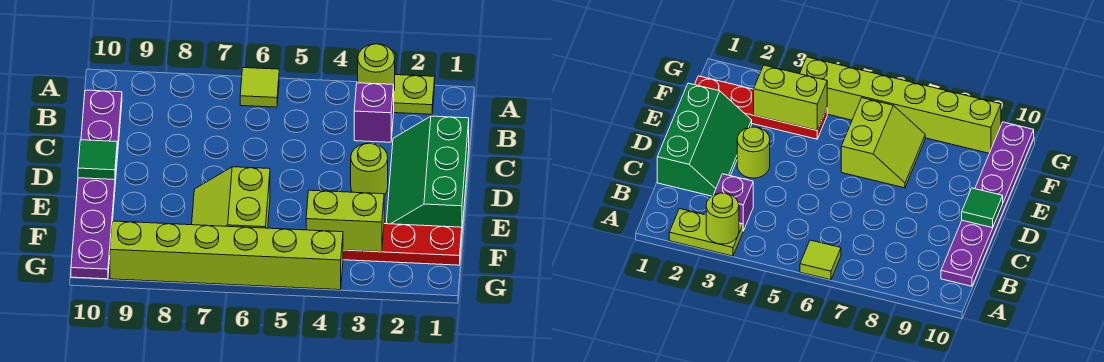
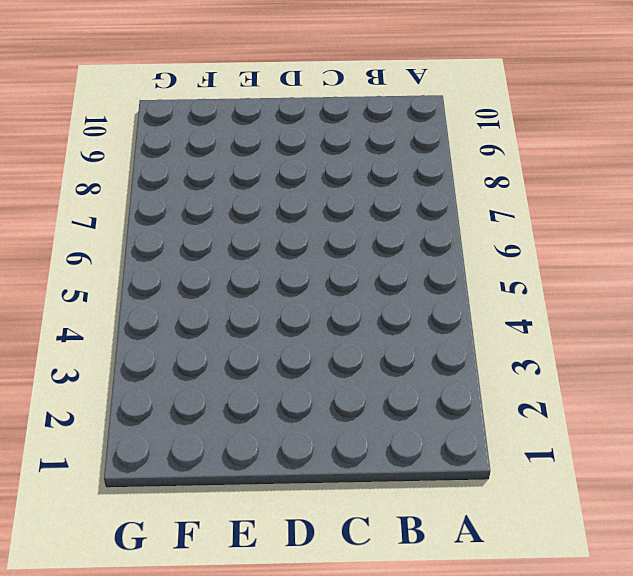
none -> lime plate A2:A3 level 1
none -> lime tile A6 level 1
none -> purple brick B3 level 1

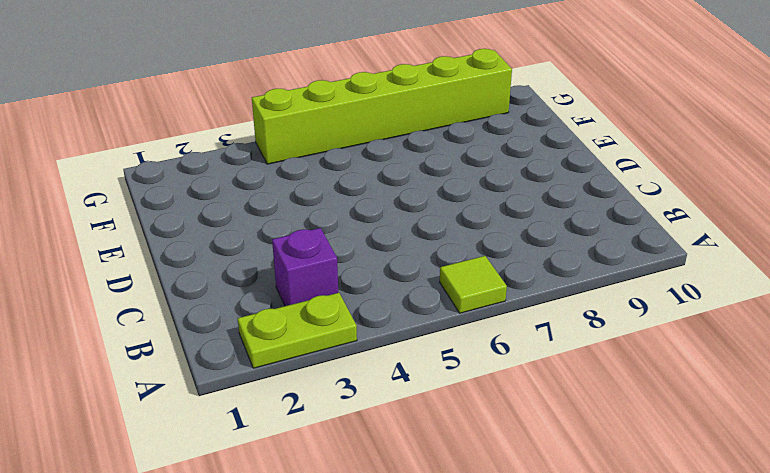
none -> purple plate B10:G10 level 1
none -> green slope C1:E2 level 1 top 1
none -> lime round brick D3 level 1

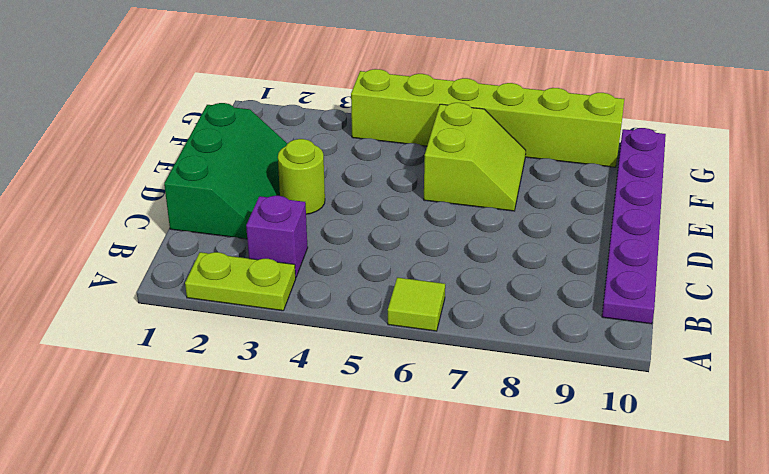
none -> red plate F1:F4 level 1
none -> lime round brick A3 level 2
none -> green tile D10 level 2

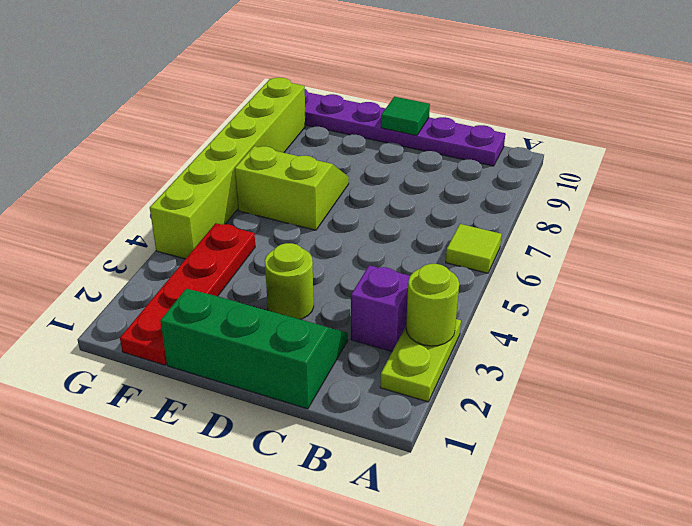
none -> lime brick F3:F4 level 2

